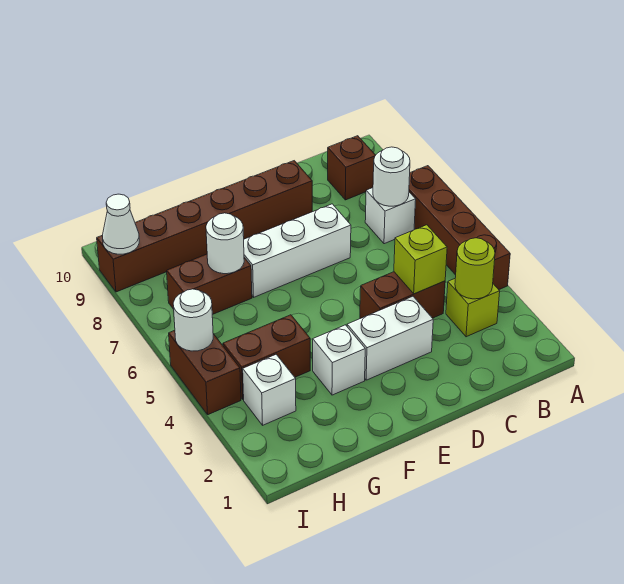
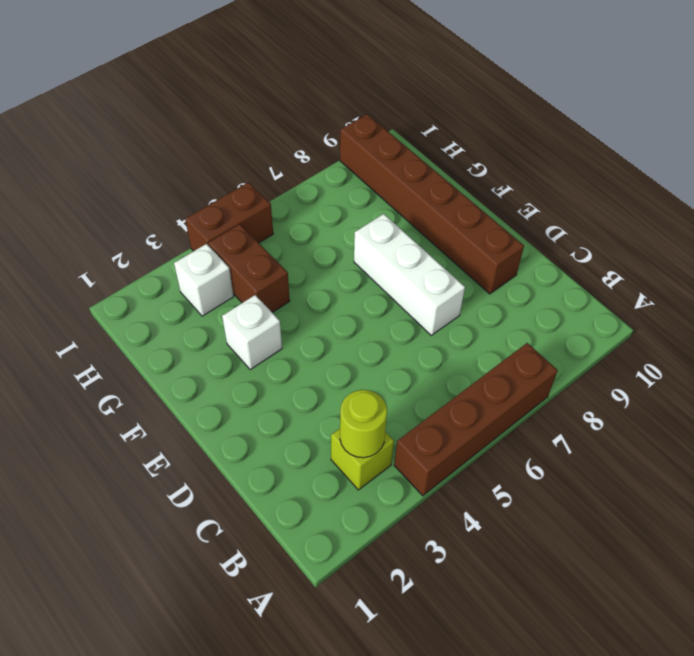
none -> white brick B7 level 1
none -> brown brick B9 level 1
none -> brown brick C4:D4 level 1

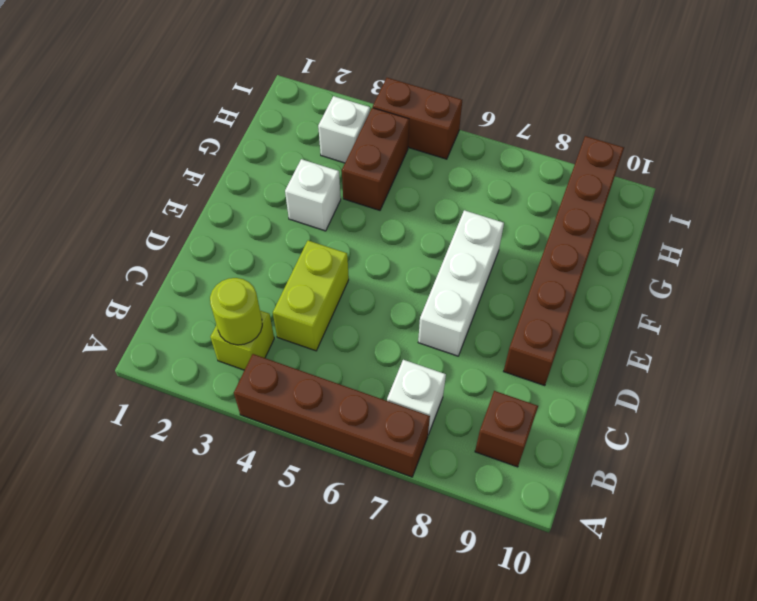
lime brick C4:D4 level 1 -> brown brick C4:D4 level 1
none -> white brick D3:E3 level 1
none -> brown brick G7:H7 level 1
none -> white round brick B7 level 2

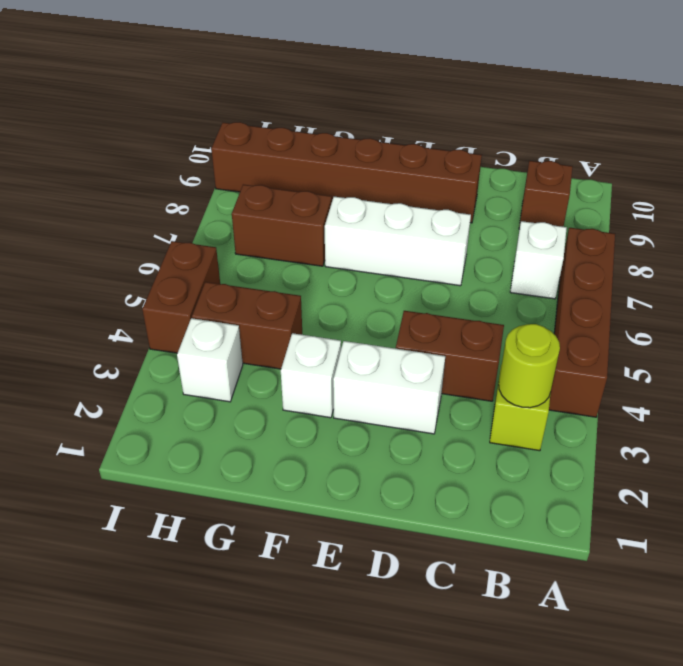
none -> white round brick B7 level 2
none -> lime brick C4 level 2
none -> white round brick G7 level 2

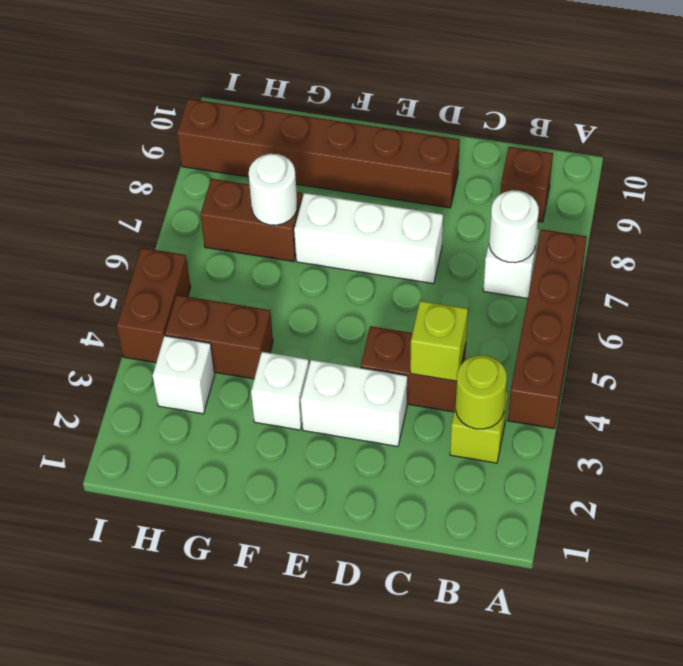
none -> white round brick I5 level 2
none -> white cone I9 level 2

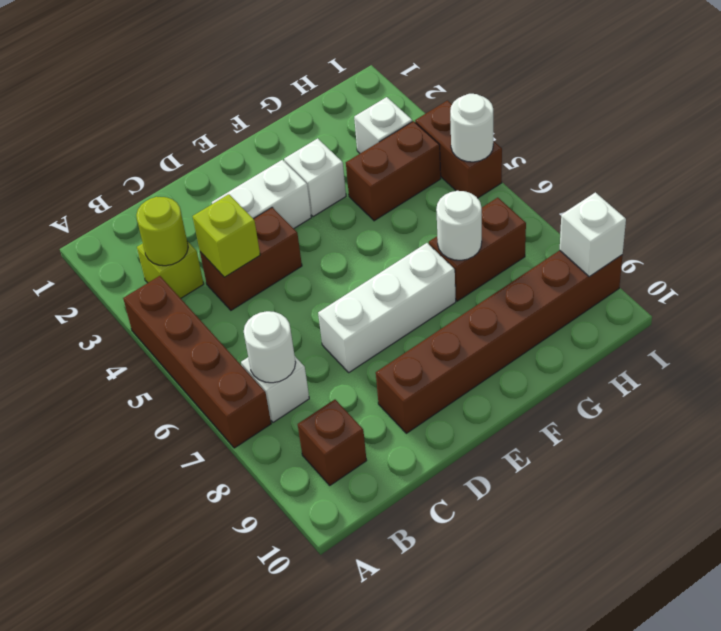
white brick I9 level 2 -> white cone I9 level 2

